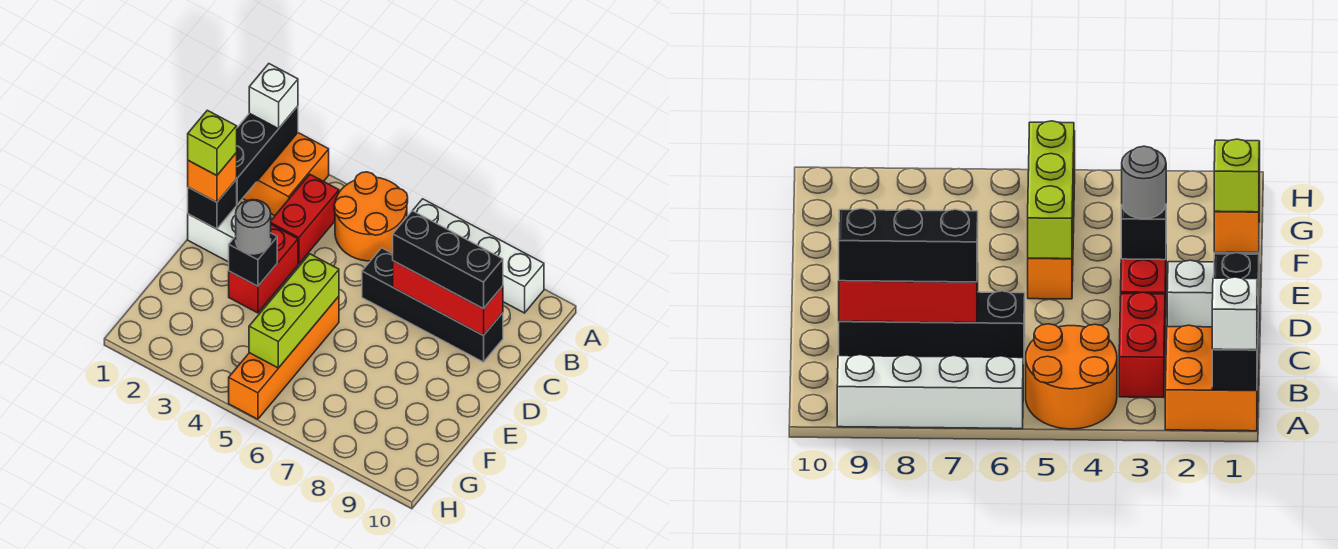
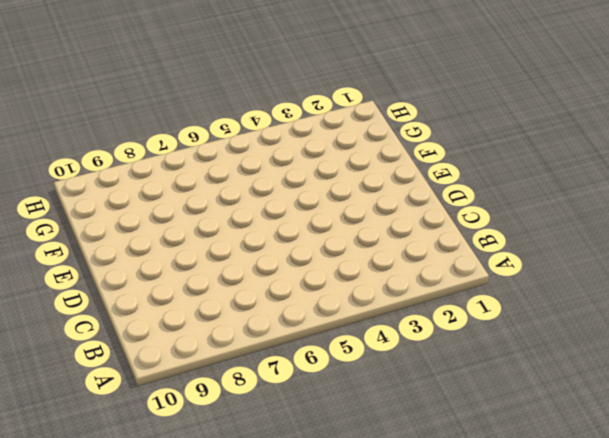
none -> orange brick A1:B2 level 1
none -> orange round brick A4:B5 level 1
none -> white brick A6:A9 level 1

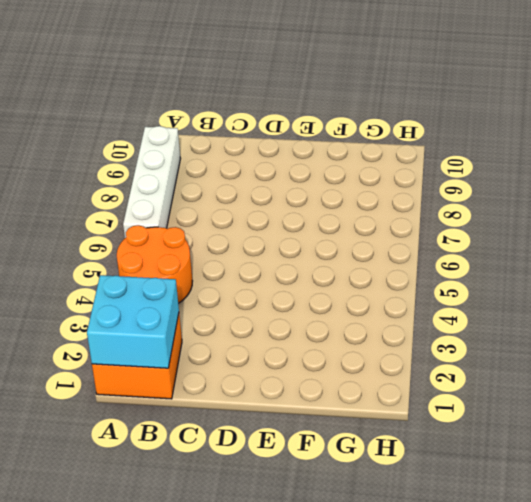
cyan brick A1:B2 level 2 -> black brick A1:C1 level 2
none -> red brick B3:C3 level 1
none -> black brick C6:C9 level 1
none -> white brick D1:D2 level 1

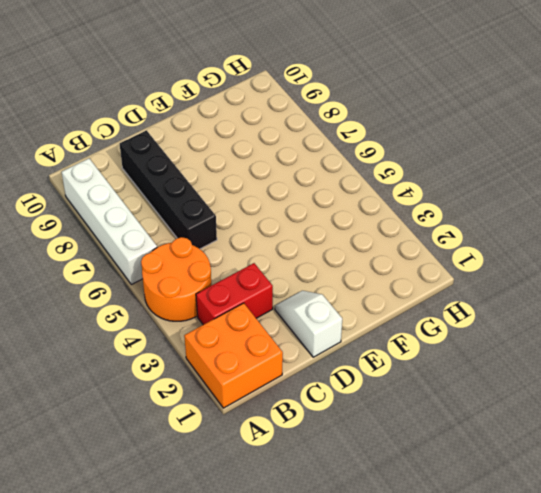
white slope D1:D2 level 1 top 1 -> white brick D1:D2 level 1
none -> red brick D3:E3 level 1
none -> orange brick E5:H5 level 1
none -> black brick A1:C1 level 2

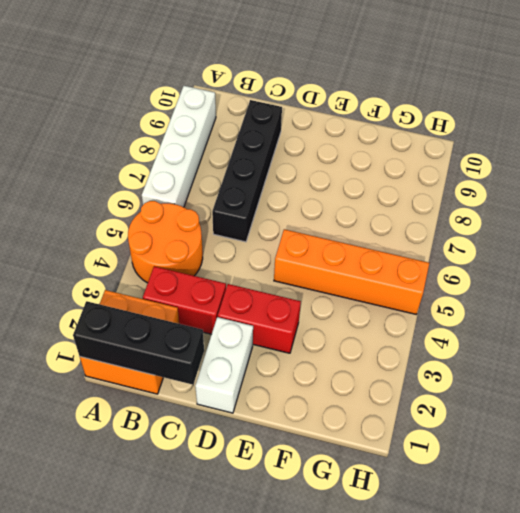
none -> red brick C7:C9 level 2
none -> black brick D1 level 2
none -> black brick E3 level 2

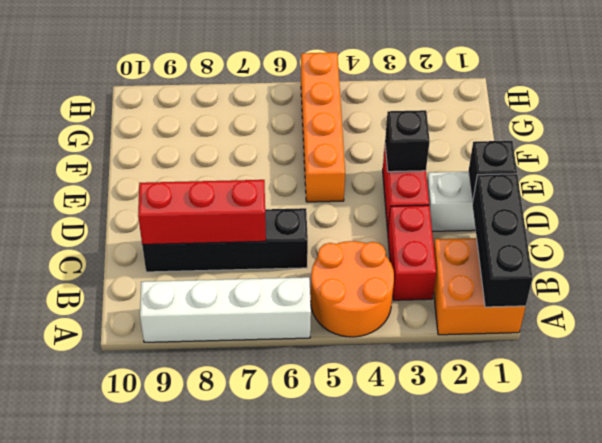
none -> lime brick E5:G5 level 2
none -> white brick A1 level 3
none -> black brick C7:C9 level 3

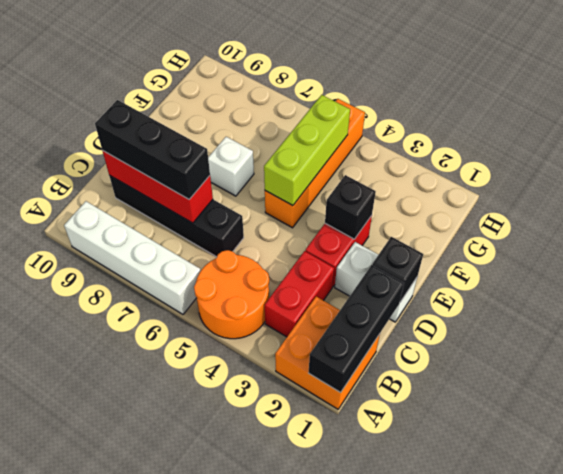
white brick E7 level 1 -> white brick A1 level 3
none -> orange brick D1 level 3
none -> grey round brick E3 level 3
none -> lime brick D1 level 4

